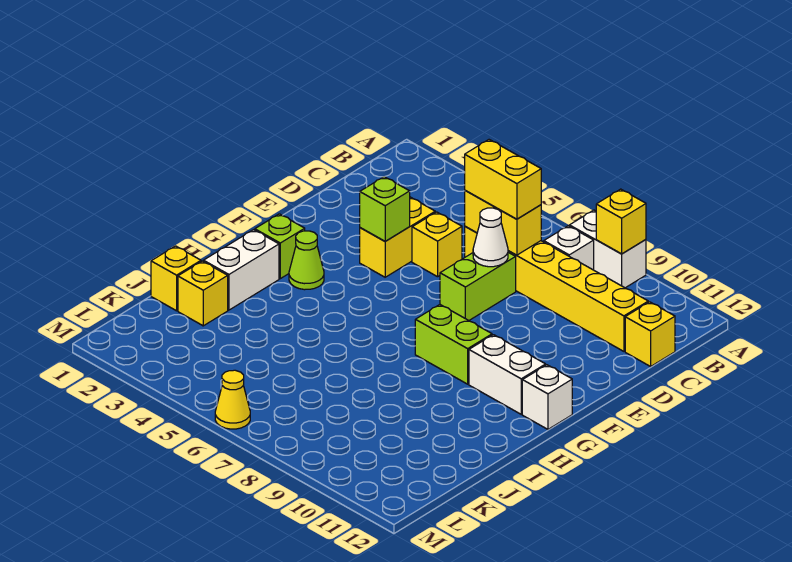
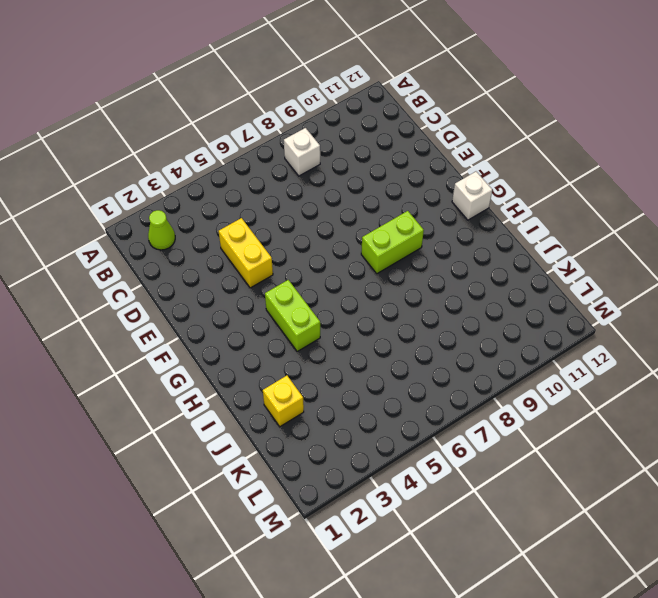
lime cone B2 level 1 -> lime cone G3 level 1
lime brick G4:H4 level 1 -> lime brick D7:E7 level 1
none -> white brick A8:A9 level 1
none -> yellow brick C6:C11 level 1
none -> yellow brick C12 level 1

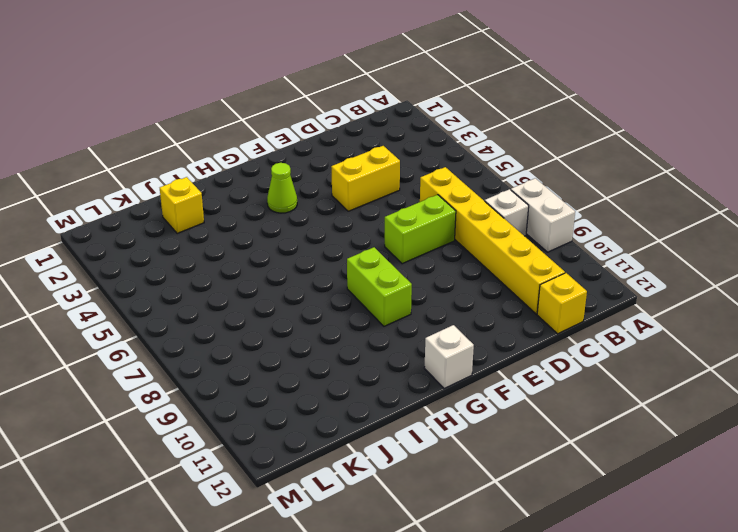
none -> yellow brick D5 level 1
none -> lime brick G2 level 1
none -> white brick G10:G11 level 1

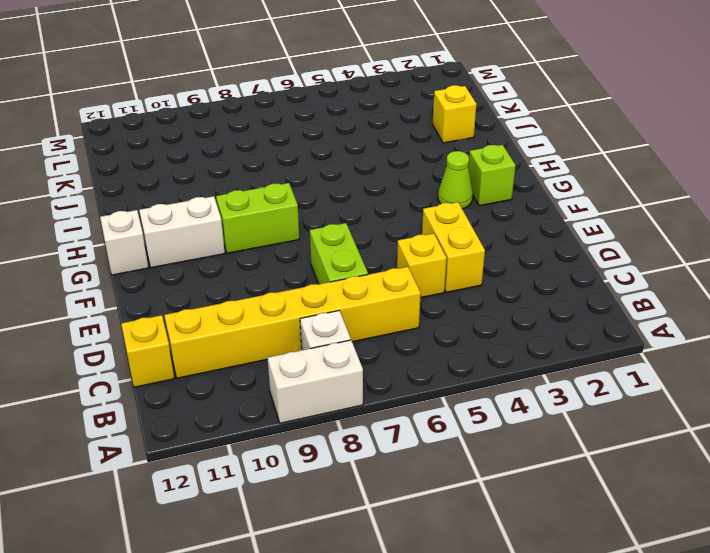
none -> white brick H2:I2 level 1
none -> yellow brick J1 level 1
none -> yellow cone M6 level 1

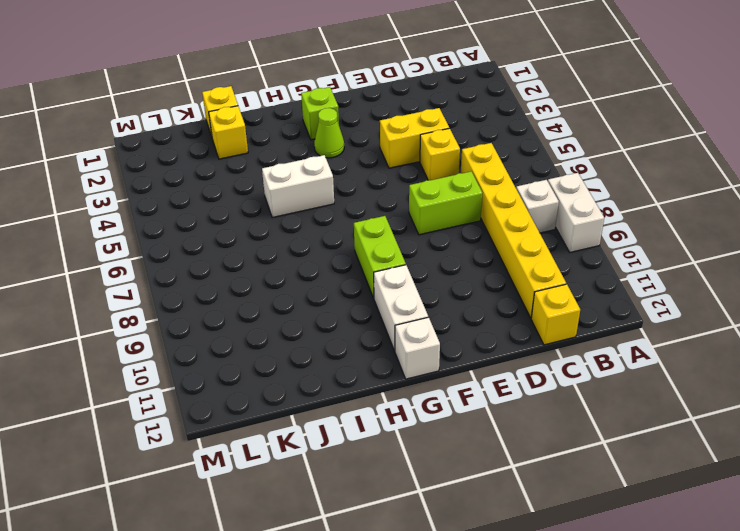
white brick H5:I5 level 1 -> white brick H2:I2 level 1
none -> yellow cone M6 level 1
none -> yellow brick A9 level 2
none -> yellow brick C6:C7 level 2

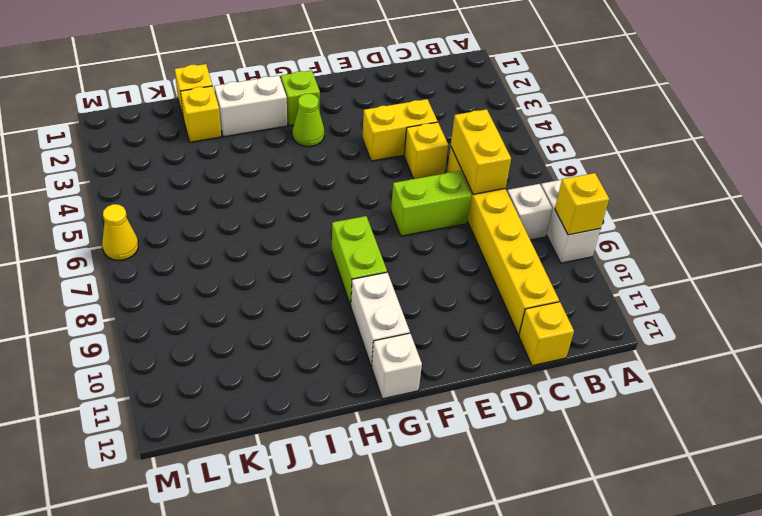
none -> white cone D7 level 2
none -> lime brick E4 level 2
none -> yellow brick C6:C7 level 3

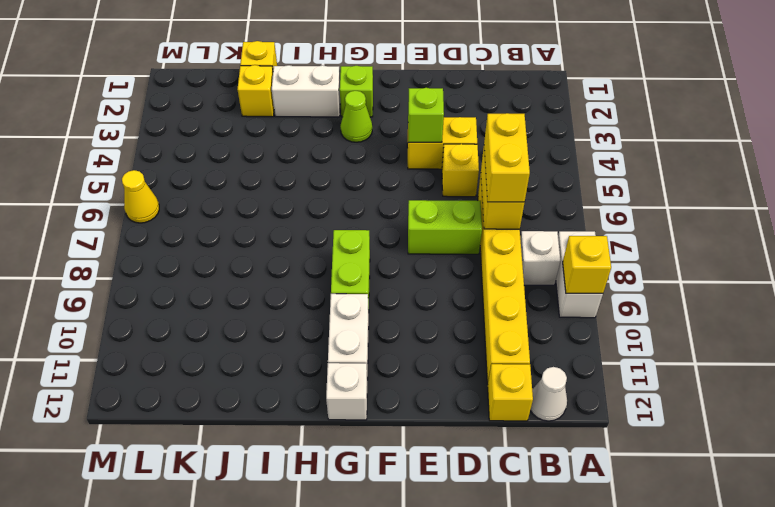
white cone B12 level 1 -> white cone D7 level 2

